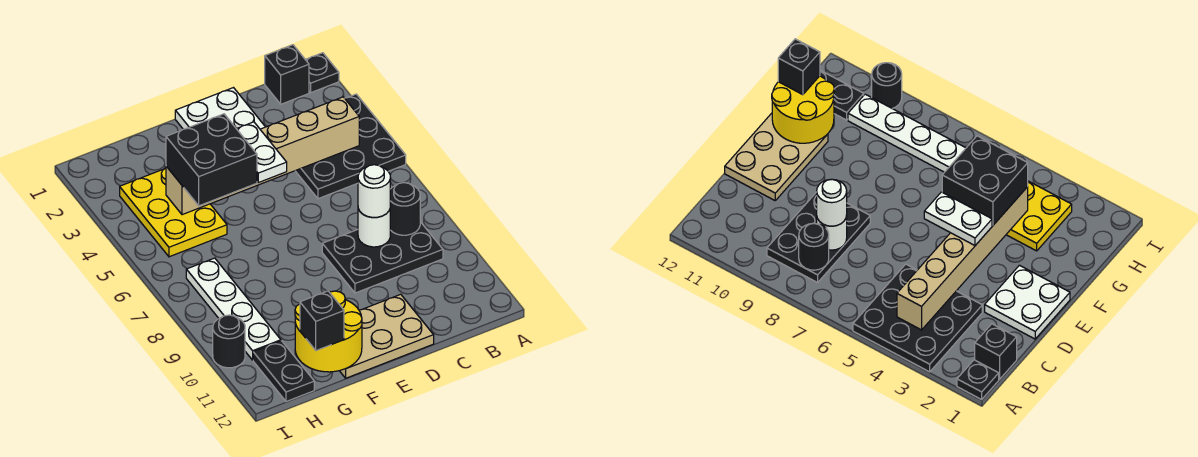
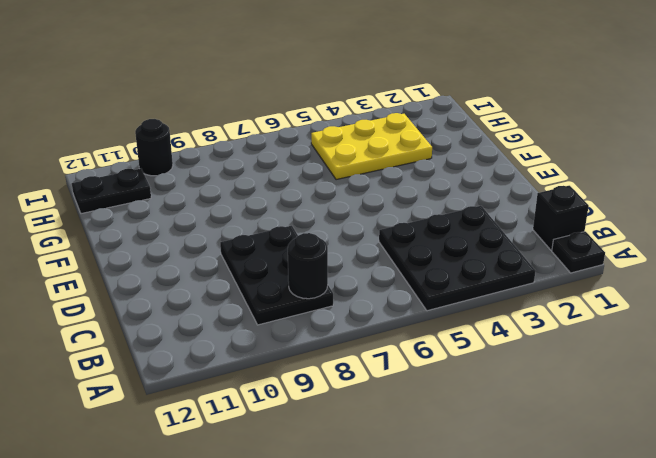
none -> white plate D1:E2 level 1
none -> tan plate D11:F12 level 1
none -> white plate H7:H10 level 1

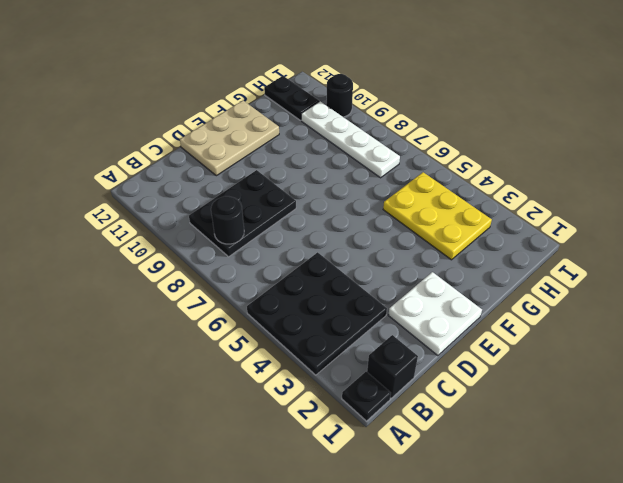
none -> tan brick B4:G4 level 2
none -> white round brick C8 level 2
none -> yellow round brick F11:G12 level 2

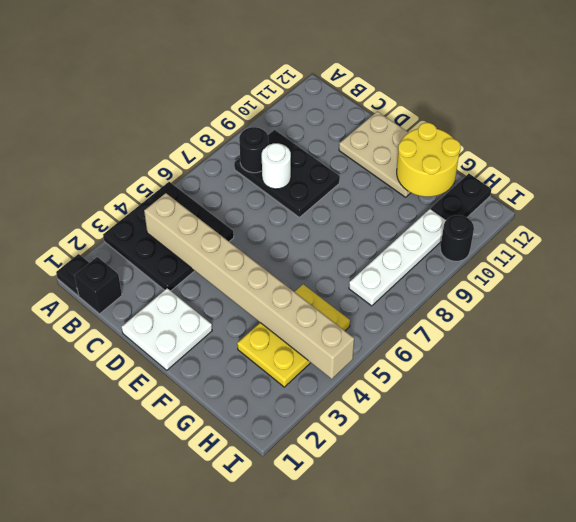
tan brick B4:I4 level 2 -> tan brick B4:G4 level 2
none -> white round brick C8 level 3
none -> white plate E4:E5 level 3
none -> black brick F4:G5 level 3

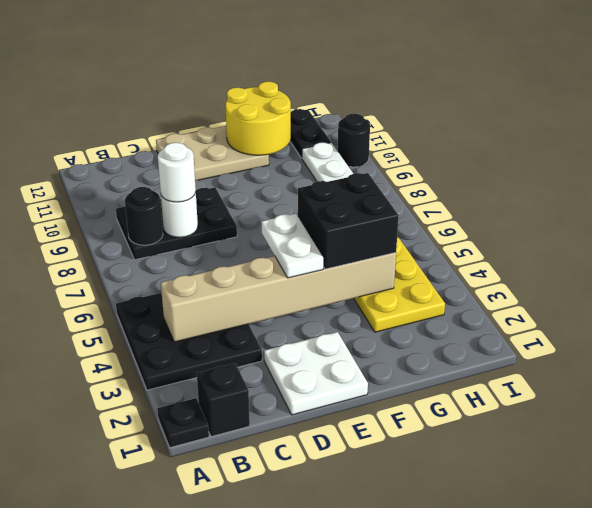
none -> black brick G12 level 3

